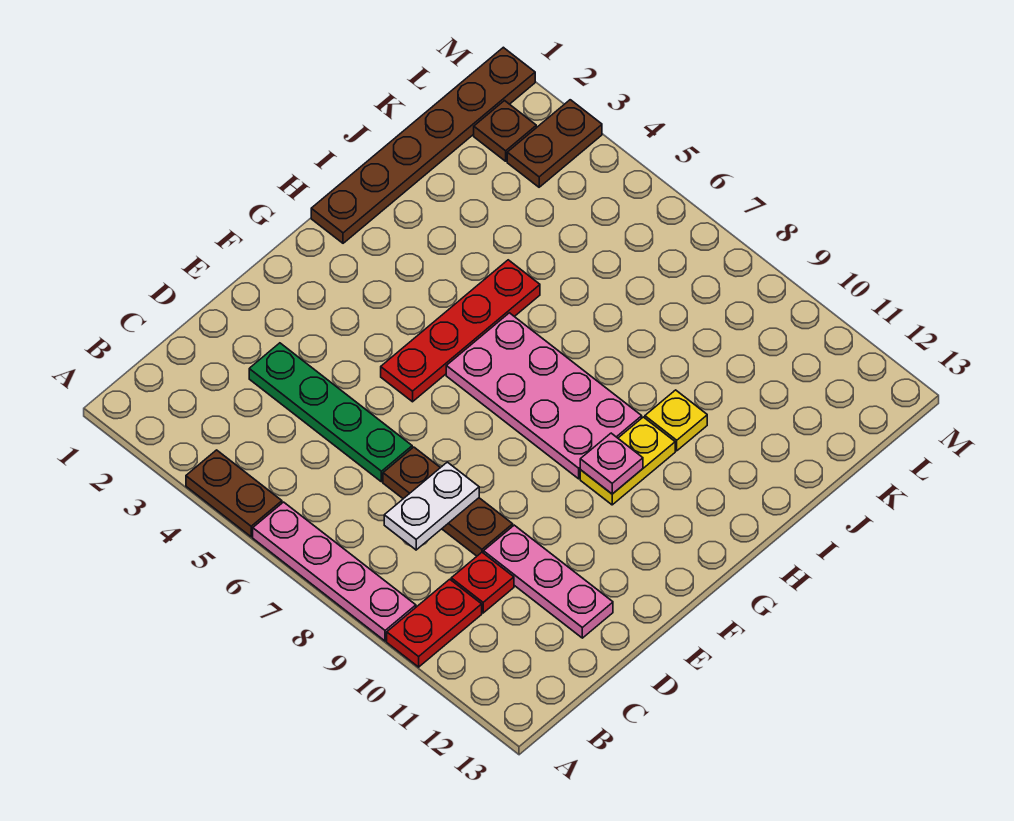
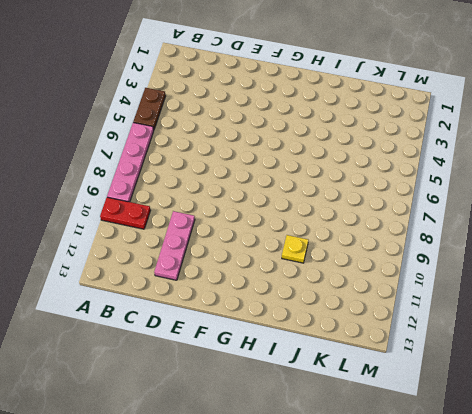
none -> red plate C10 level 1
none -> green plate D3:D6 level 1
none -> brown plate D7:D9 level 1

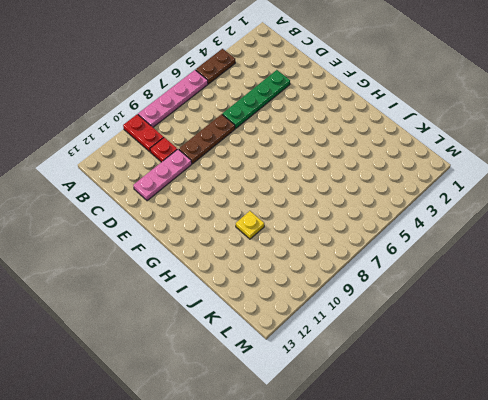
none -> red plate F5:I5 level 1
none -> pink plate G6:H9 level 1
none -> yellow plate G10:H10 level 1

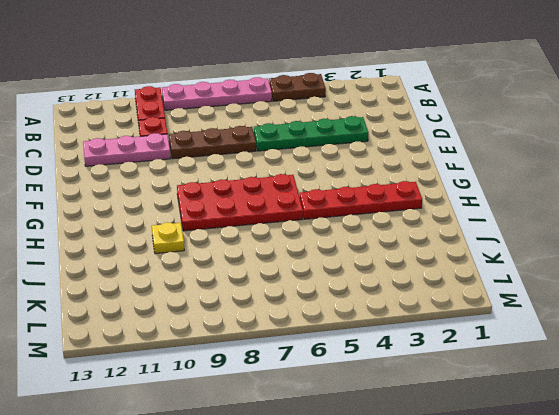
red plate G6:H9 level 1 -> pink plate G6:H9 level 1
red plate H2:H5 level 1 -> red plate F5:I5 level 1
none -> yellow plate G10:H10 level 1
none -> brown plate H1:M1 level 1
none -> brown plate L2 level 1

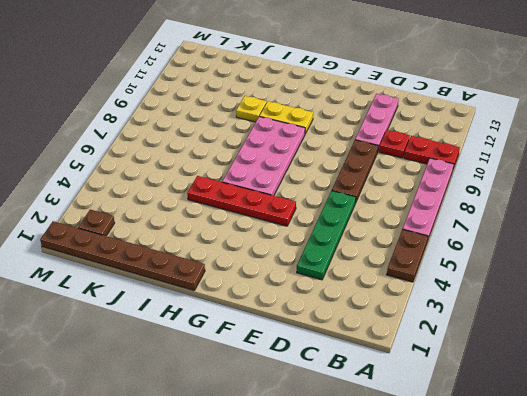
none -> brown plate L3:M3 level 1
none -> white plate C8:D8 level 2
none -> pink plate G10 level 2

